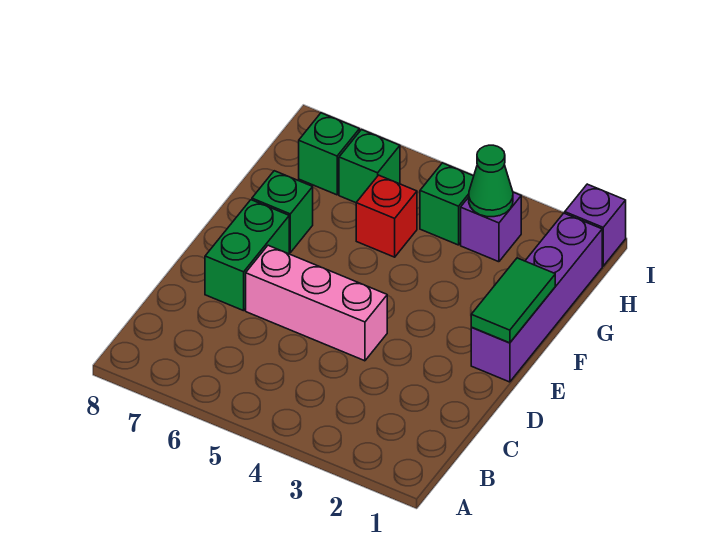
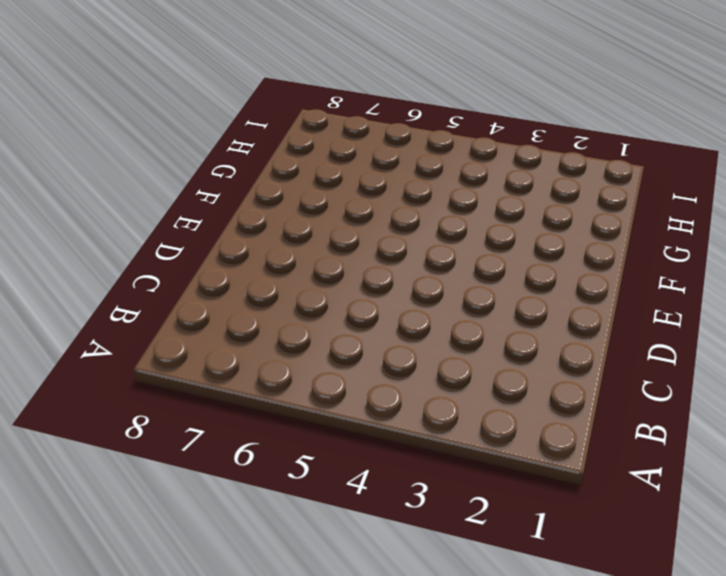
none -> pink brick D4:D6 level 1
none -> green brick D7:E7 level 1
none -> purple brick E1:H1 level 1

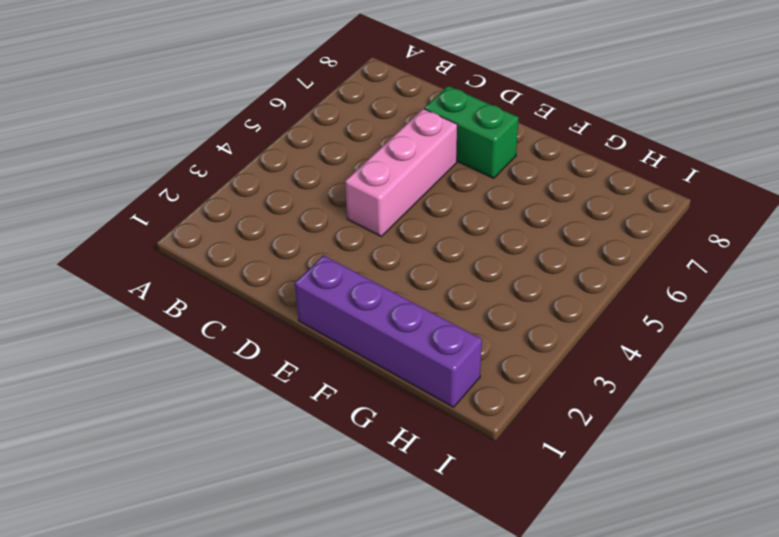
none -> green brick F7 level 1
none -> red brick G5 level 1
none -> purple brick H3 level 1

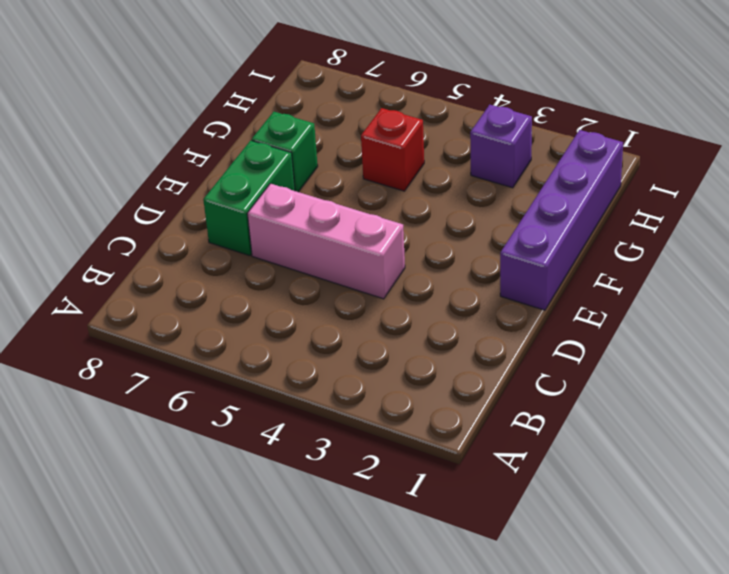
none -> green brick H4 level 1
none -> green brick H6 level 1
none -> green brick H7 level 1

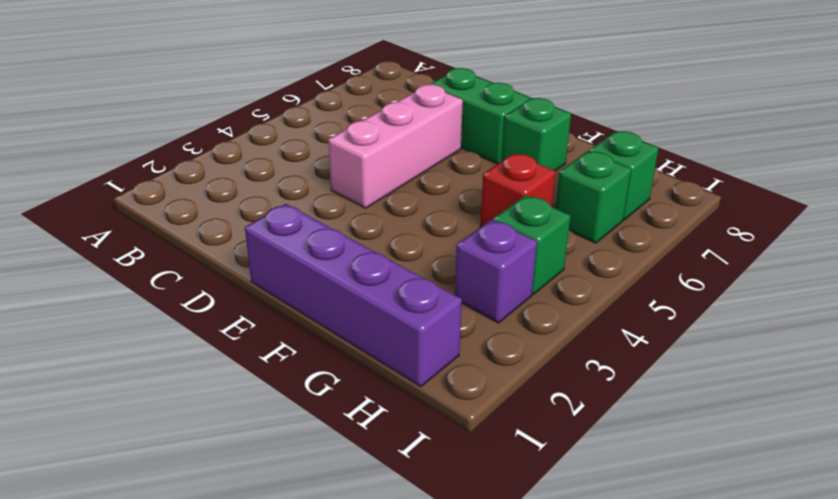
none -> purple brick I1 level 1
none -> green tile E1:F1 level 2
none -> green cone H3 level 2

